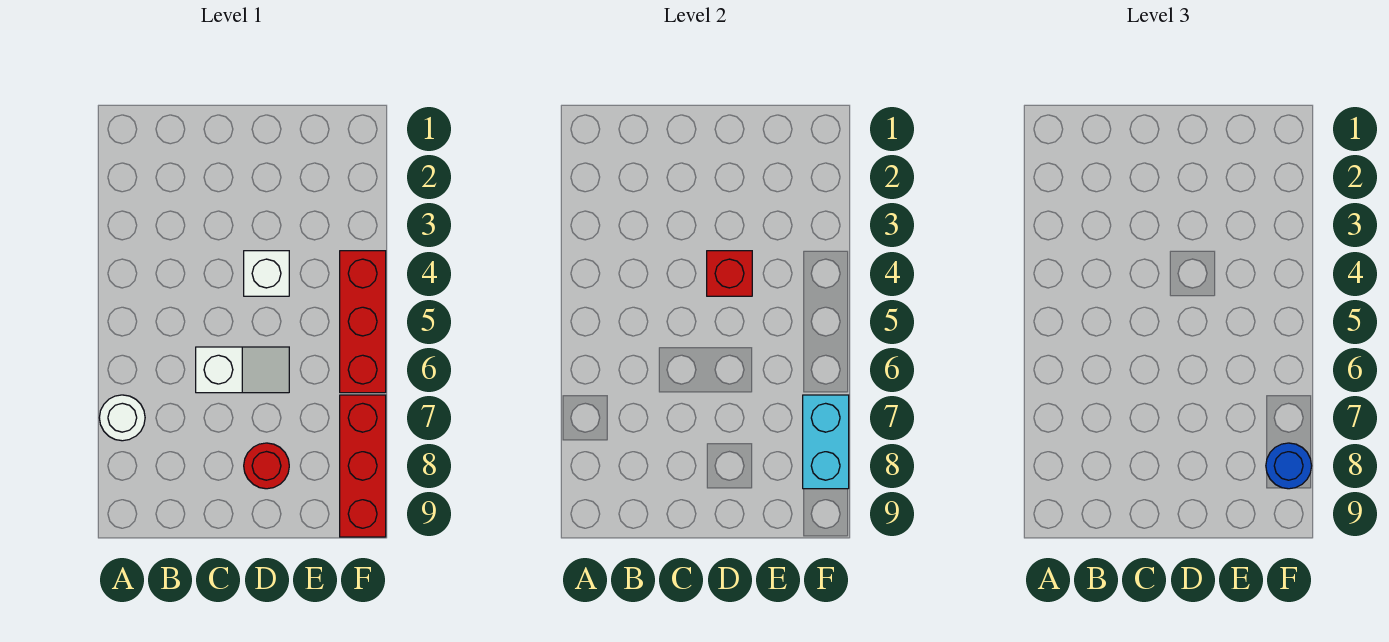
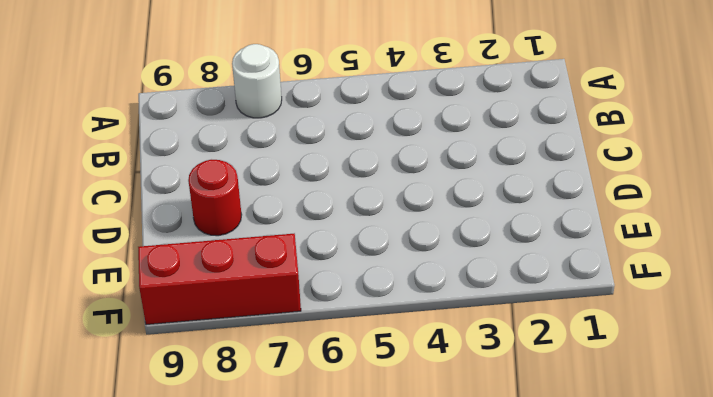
none -> white slope C6:D6 level 1 top C
none -> white brick D4 level 1

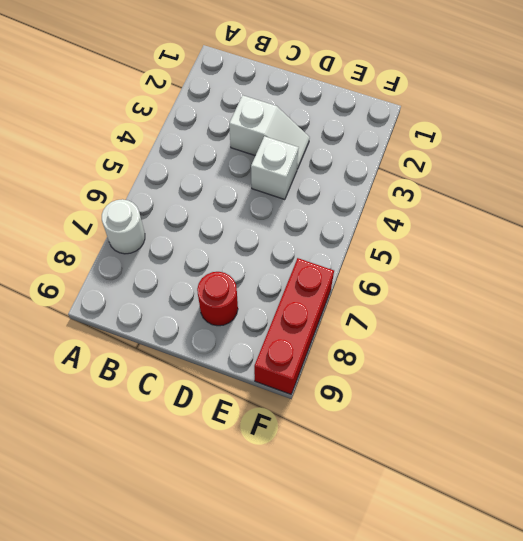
white slope C3:D3 level 1 top C -> white slope C6:D6 level 1 top C
none -> red brick F4:F6 level 1
none -> red brick D4 level 2

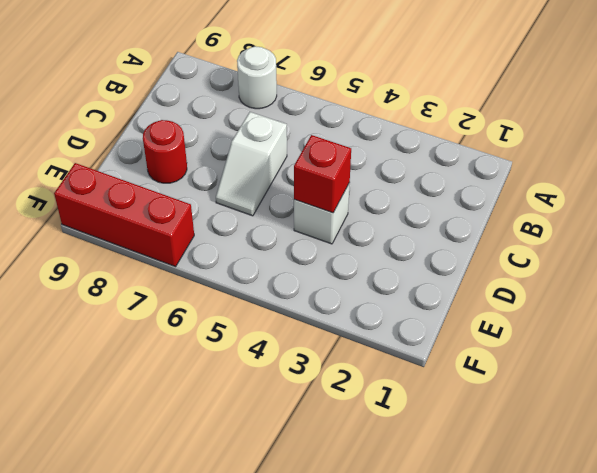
none -> red brick F4:F6 level 1
none -> cyan brick F7:F8 level 2

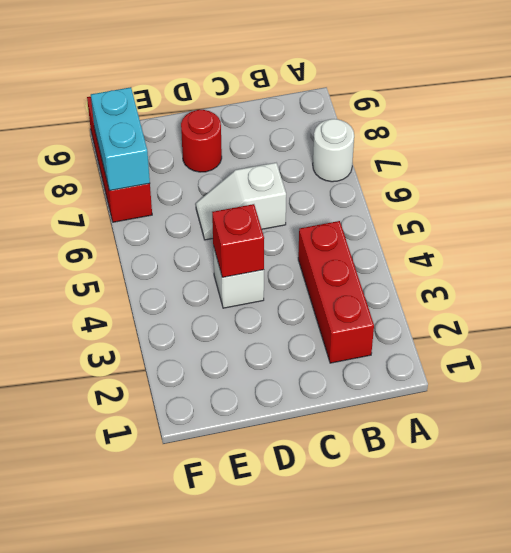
red brick B2:B4 level 1 -> red brick F4:F6 level 1
none -> blue round brick F8 level 3

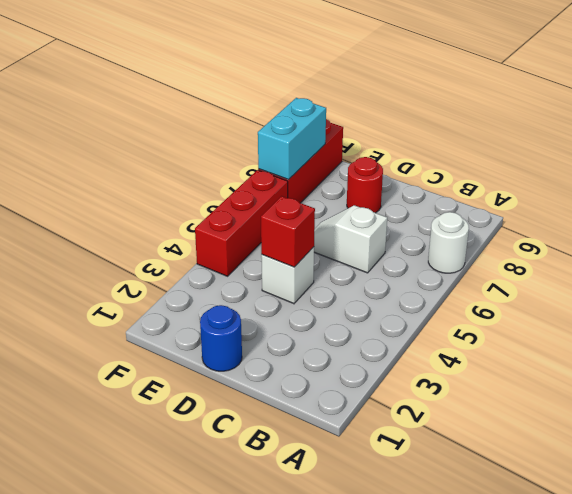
blue round brick D1 level 1 -> blue round brick F8 level 3

